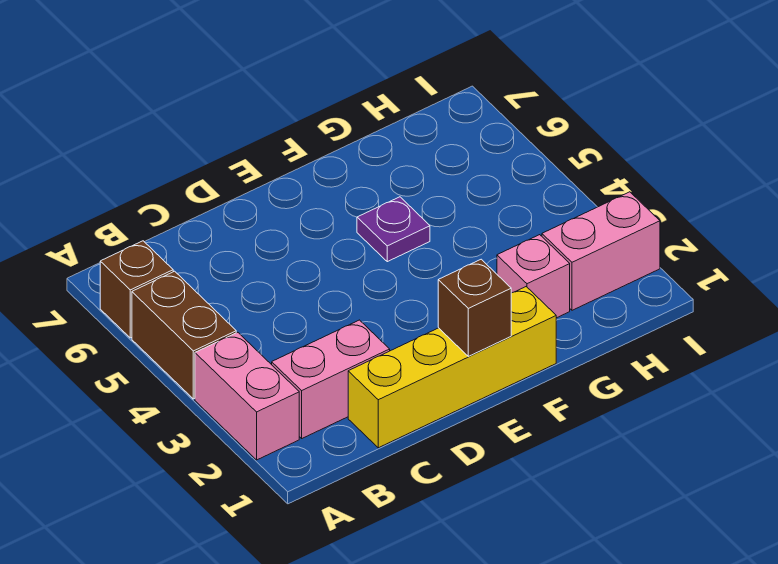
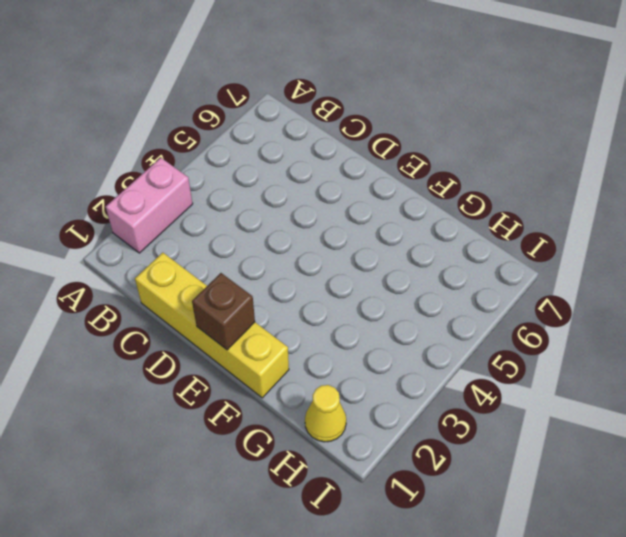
yellow cone H1 level 1 -> none
none -> brown brick A4:A5 level 1
none -> brown brick A6 level 1

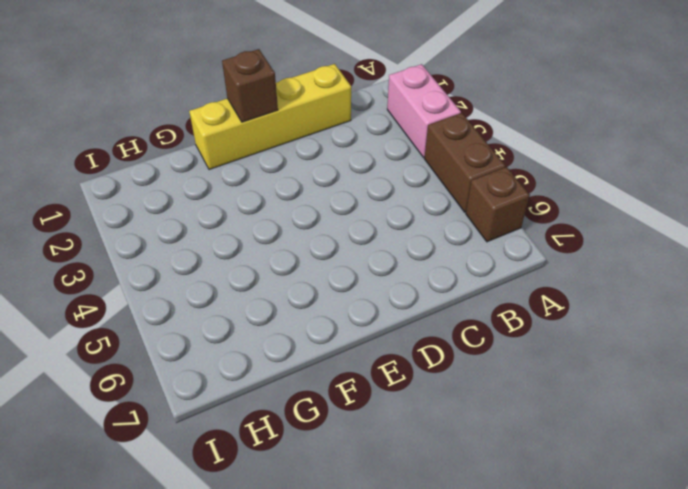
none -> pink brick B2:C2 level 1
none -> purple plate F5 level 1

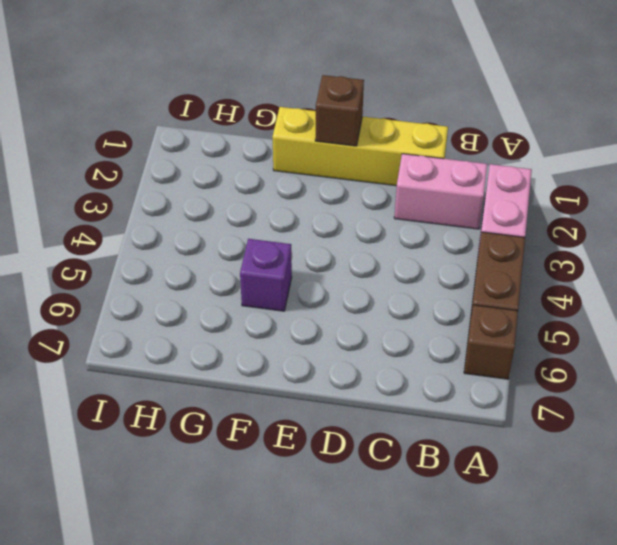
purple brick F5 level 1 -> purple plate F5 level 1
none -> pink brick G2 level 1
none -> pink brick H2:I2 level 1

